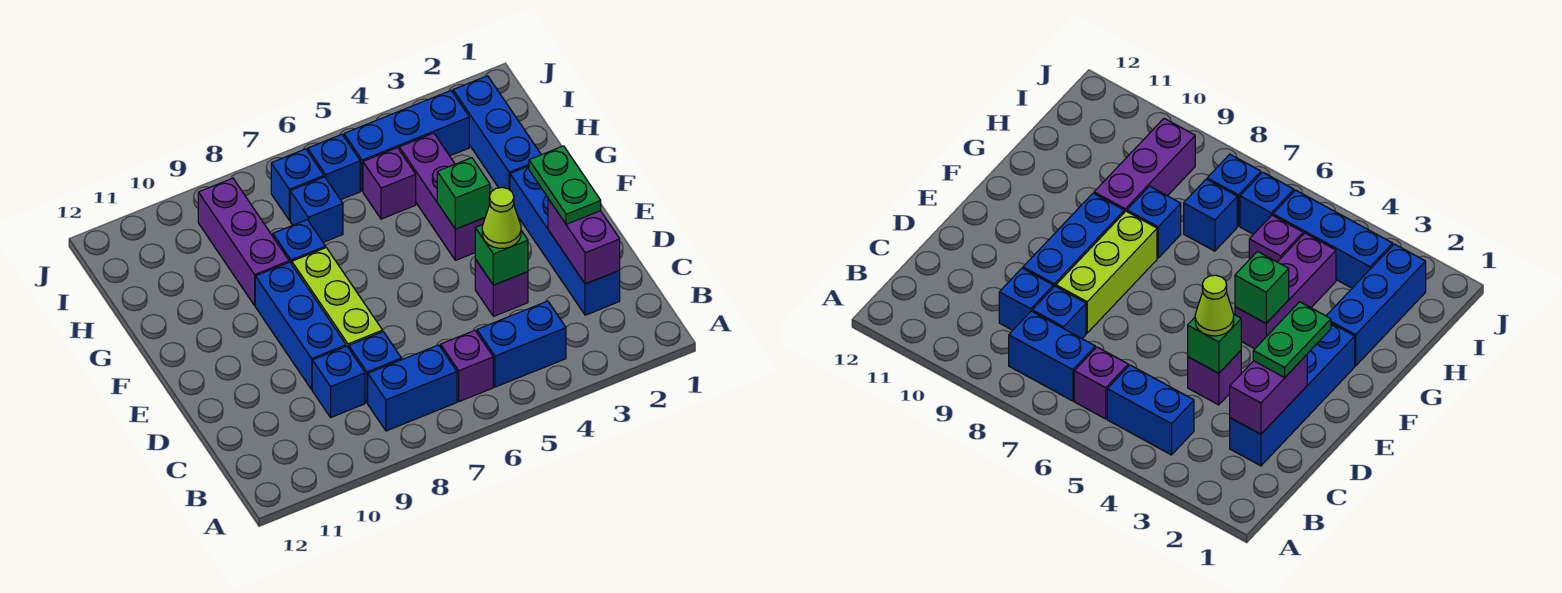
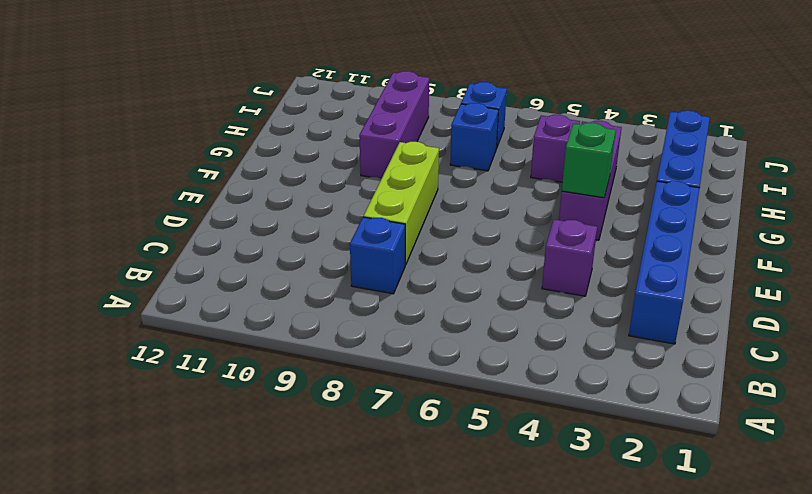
none -> blue brick B4:B5 level 1
none -> purple brick B6 level 1
none -> blue brick B7:B8 level 1

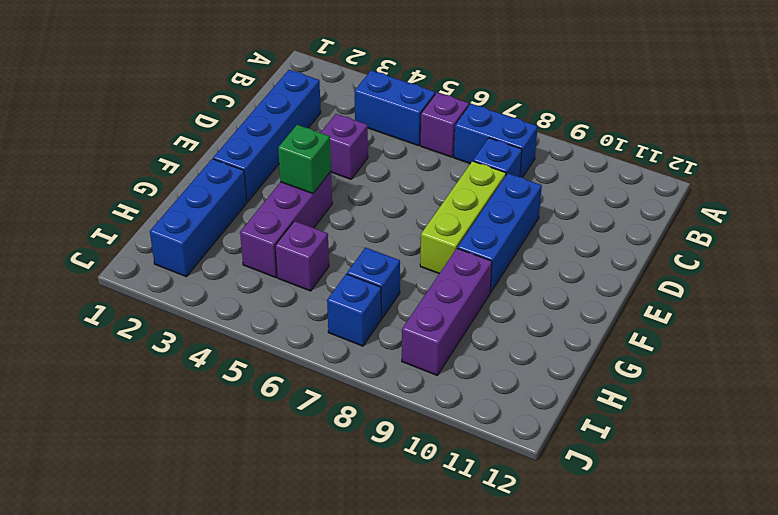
none -> blue brick C9 level 1
none -> blue brick G8 level 1
none -> blue brick I3:I5 level 1

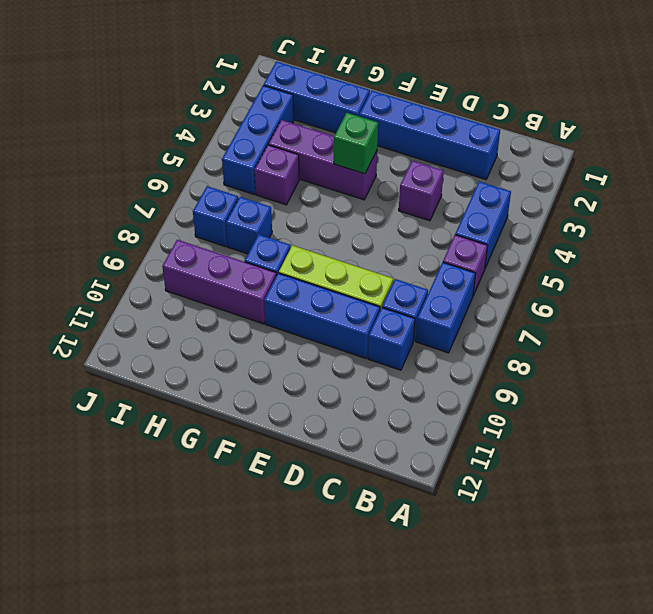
none -> blue brick I6 level 1
none -> purple brick C2:D2 level 2
none -> green brick D4 level 2

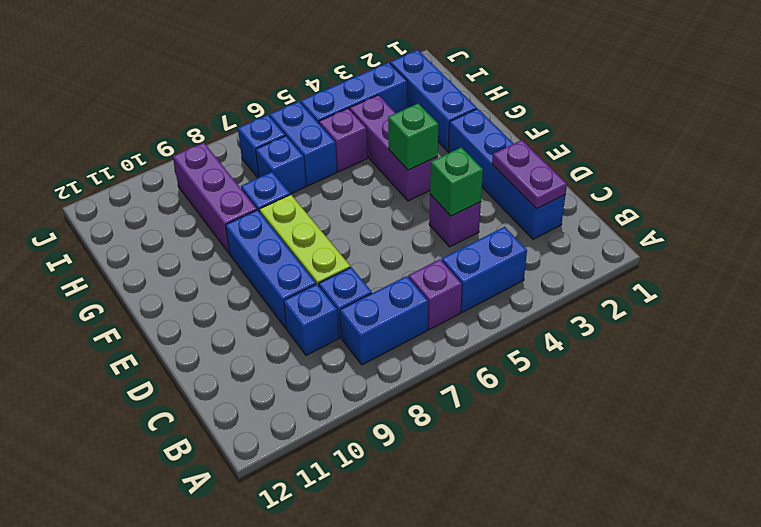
purple plate C2:D2 level 2 -> purple brick C2:D2 level 2
blue brick H6:I6 level 1 -> blue brick I6 level 1
none -> green plate D2:E2 level 3
none -> lime cone D4 level 3

